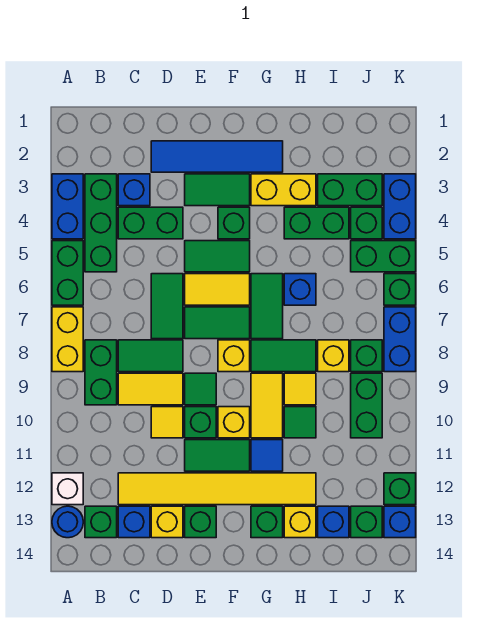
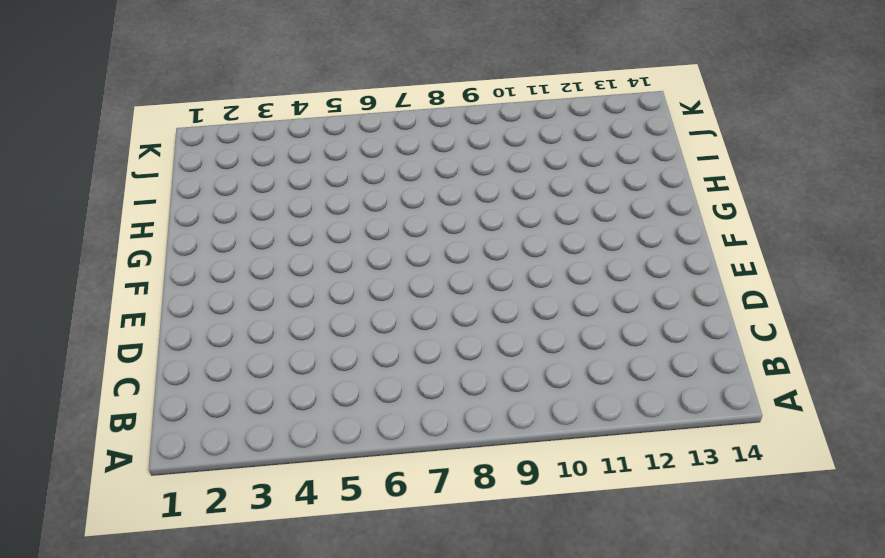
none -> blue brick A3:A4 level 1
none -> green brick A5:A6 level 1
none -> yellow brick A7:A8 level 1
none -> white brick A12 level 1

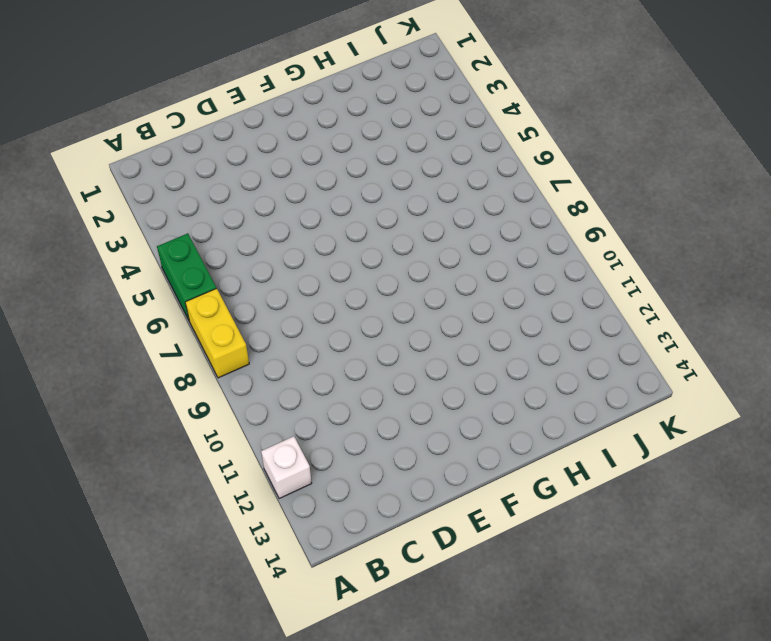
none -> blue brick A3:A4 level 1
none -> blue round brick A13 level 1
none -> green brick B3:B5 level 1
none -> green brick B8:B9 level 1

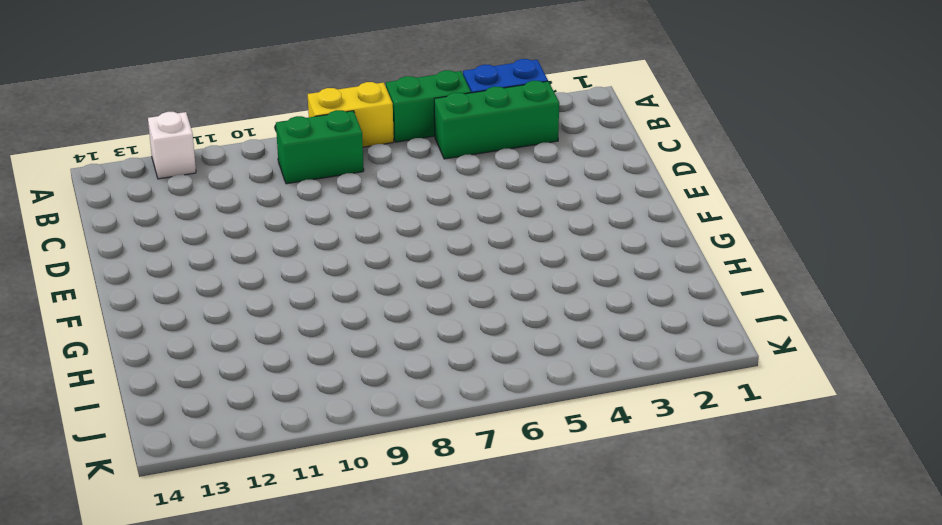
none -> blue round brick A13 level 1
none -> green brick B13 level 1
none -> blue brick C3 level 1
none -> green brick C4:D4 level 1

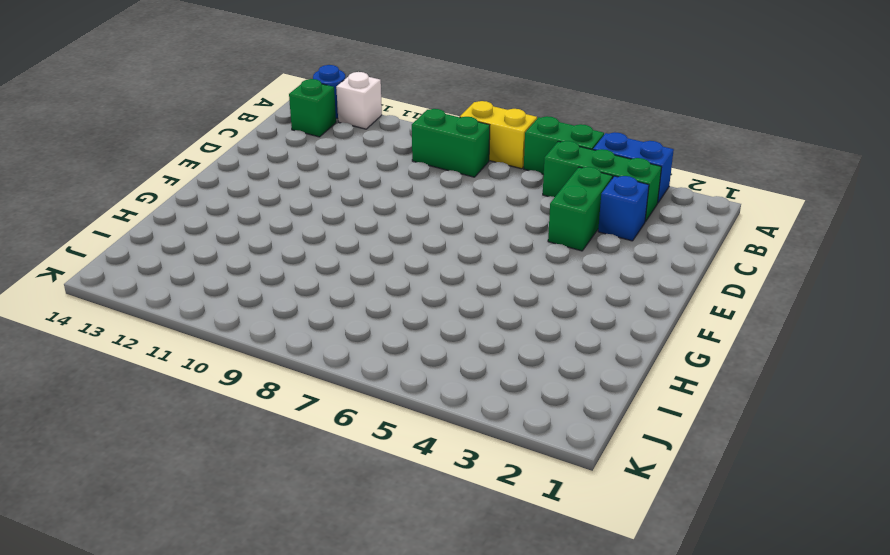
none -> green tile C8:D8 level 1
none -> yellow tile C9:D9 level 1
none -> yellow tile C12:H12 level 1
none -> blue brick C13 level 1

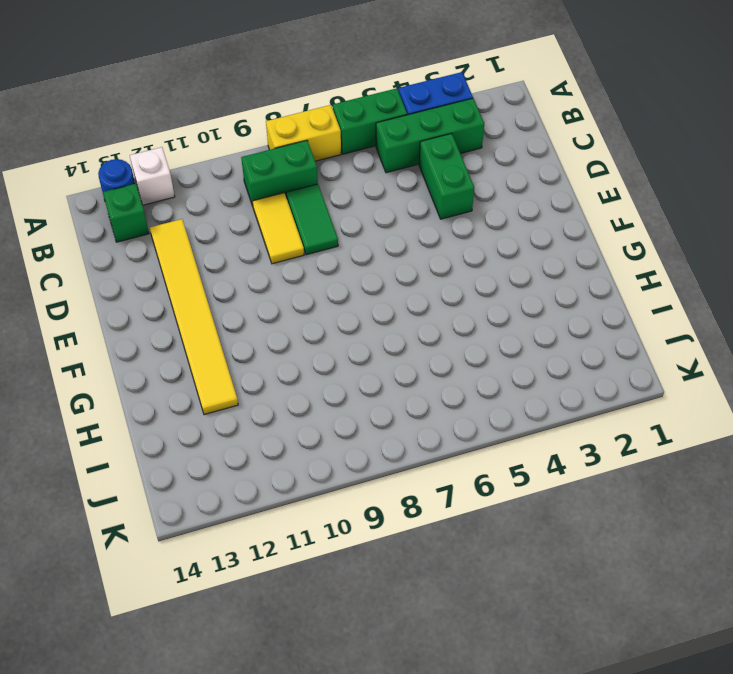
none -> blue brick C3 level 1
none -> blue brick C13 level 1
none -> blue tile D2:G2 level 1
none -> green tile D6:D7 level 1

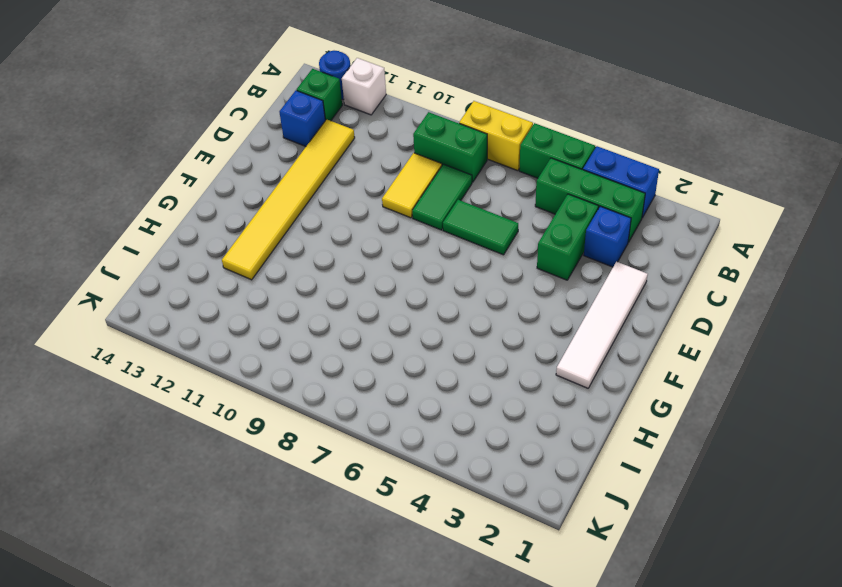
white tile D2:G2 level 1 -> blue tile D2:G2 level 1
none -> yellow tile D10 level 1
none -> yellow brick D13 level 1
none -> green tile E3:F3 level 1
none -> green tile E5:F5 level 1

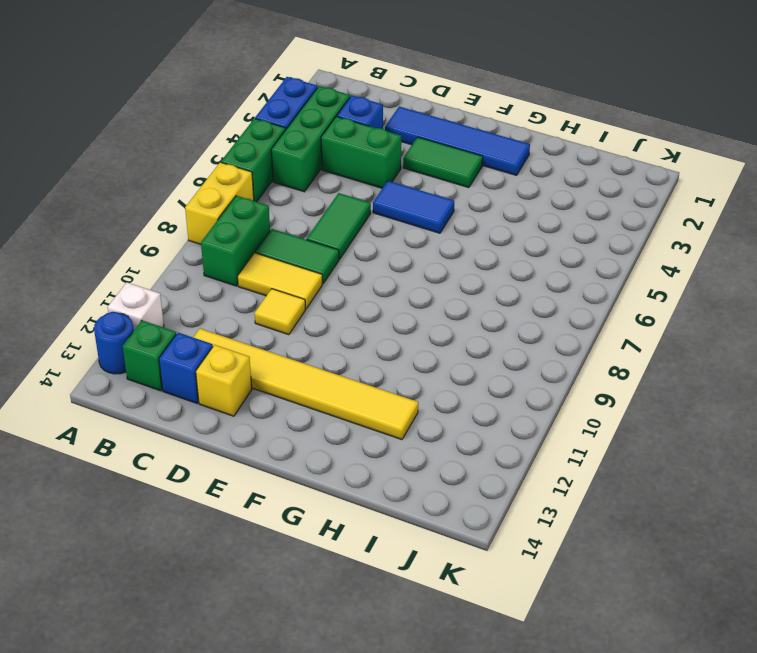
blue tile E5:F5 level 1 -> green tile E5:F5 level 1
none -> yellow tile E6:F6 level 1
none -> green tile E7:F7 level 1
none -> green tile E9 level 1
none -> green brick E10 level 1

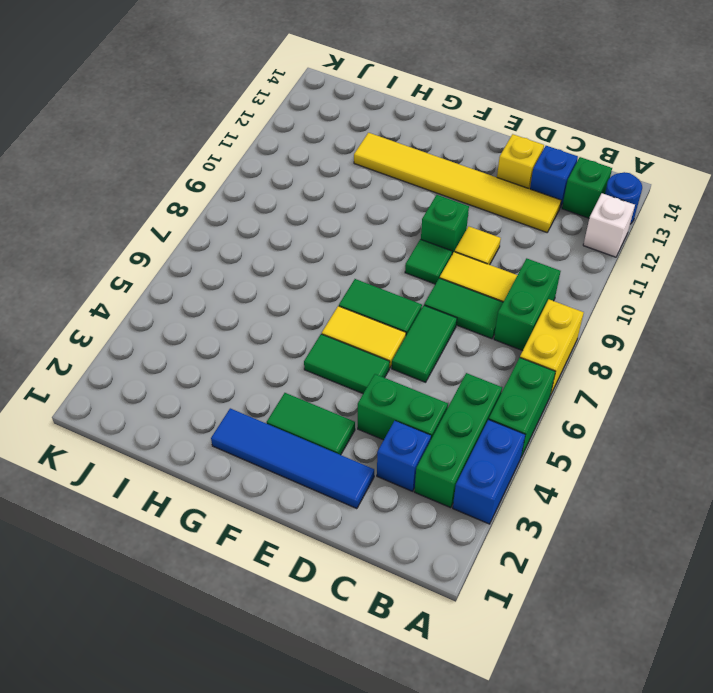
none -> green tile E11:F11 level 1
none -> green brick E13 level 1
none -> green brick F4 level 1
none -> yellow brick F8 level 1

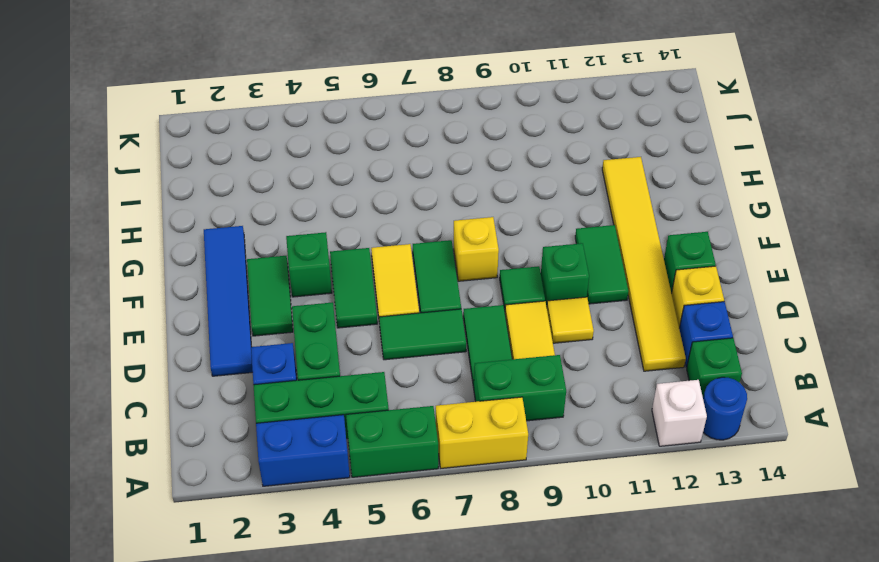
none -> yellow brick F10 level 1
none -> yellow brick G3:H3 level 1
none -> green tile G6:G7 level 1
none -> green tile G8:H8 level 1

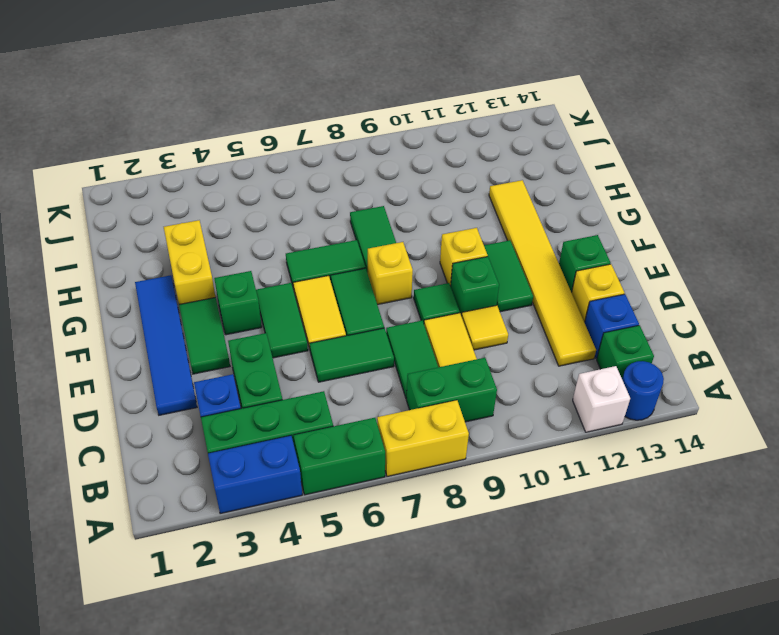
none -> yellow tile G9:G10 level 1
none -> blue tile G11 level 1
none -> green brick G13 level 1
none -> green brick H4:I4 level 1

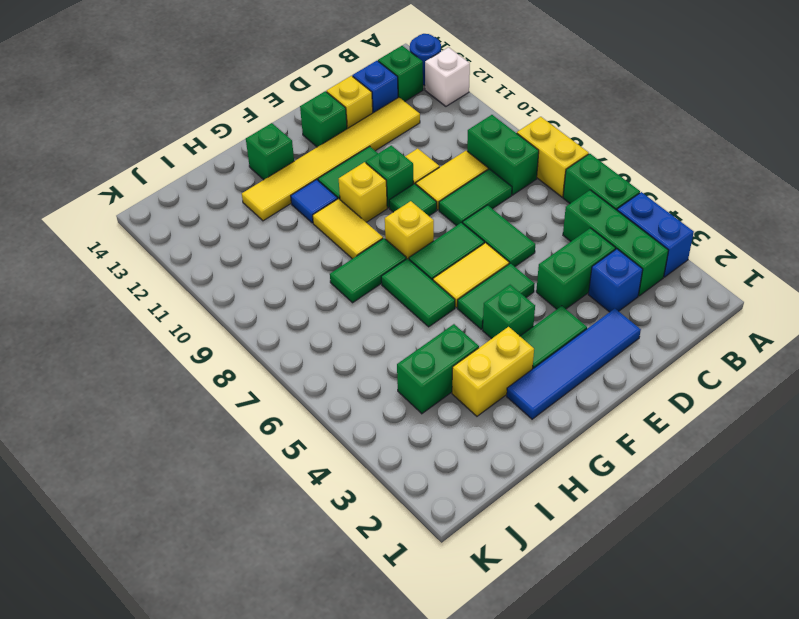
none -> blue brick H6 level 1
none -> yellow tile H9 level 1
none -> green tile H10 level 1
none -> yellow brick H13 level 1

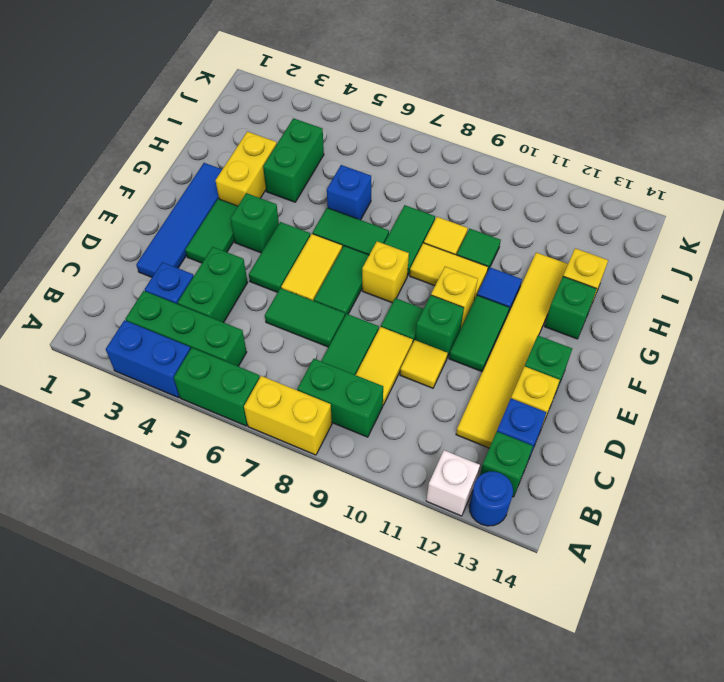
none -> green brick I3:J3 level 1
none -> yellow brick I8 level 1
none -> blue brick I13 level 1
none -> green brick J4 level 1

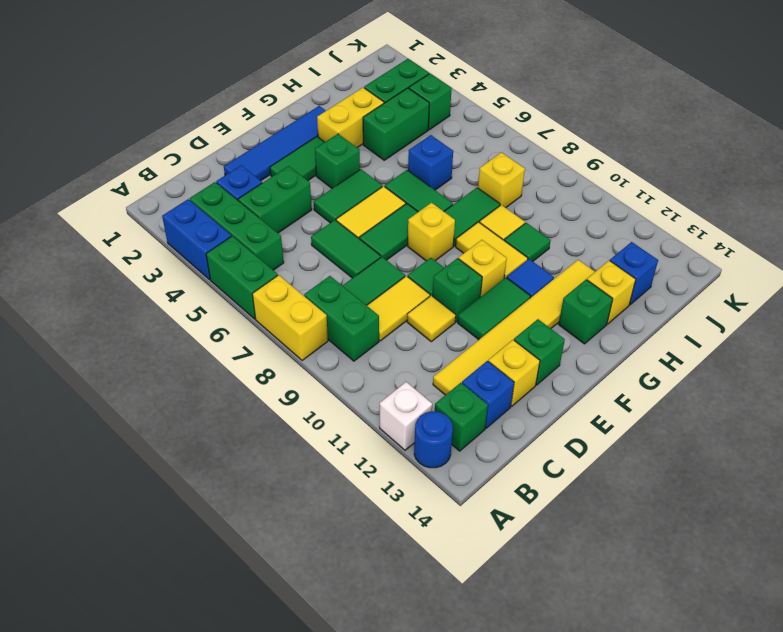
none -> green brick J5:K5 level 1
none -> green brick J8 level 1
none -> green brick J9:J10 level 1
none -> green brick J13 level 1

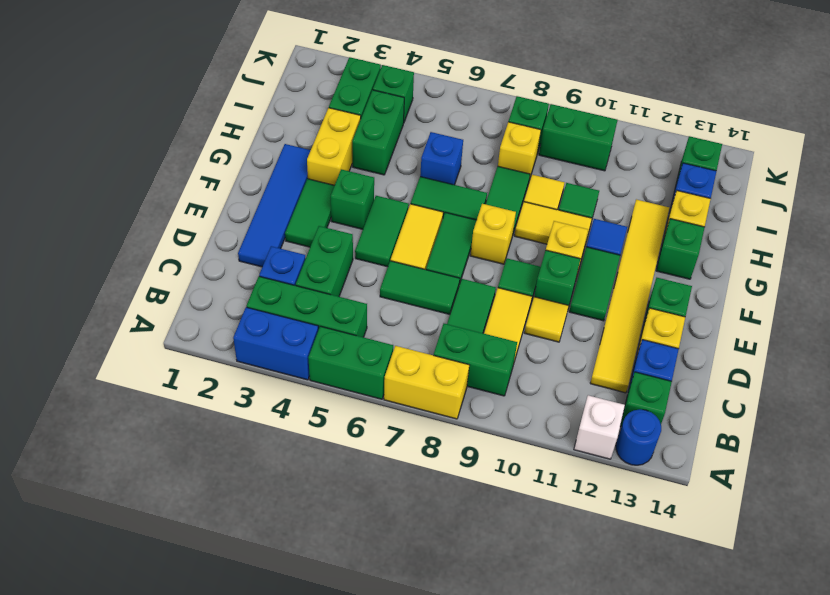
none -> green brick J5:K5 level 1
none -> blue brick K3:K4 level 1
none -> green brick K6 level 1
none -> blue brick K7:K8 level 1

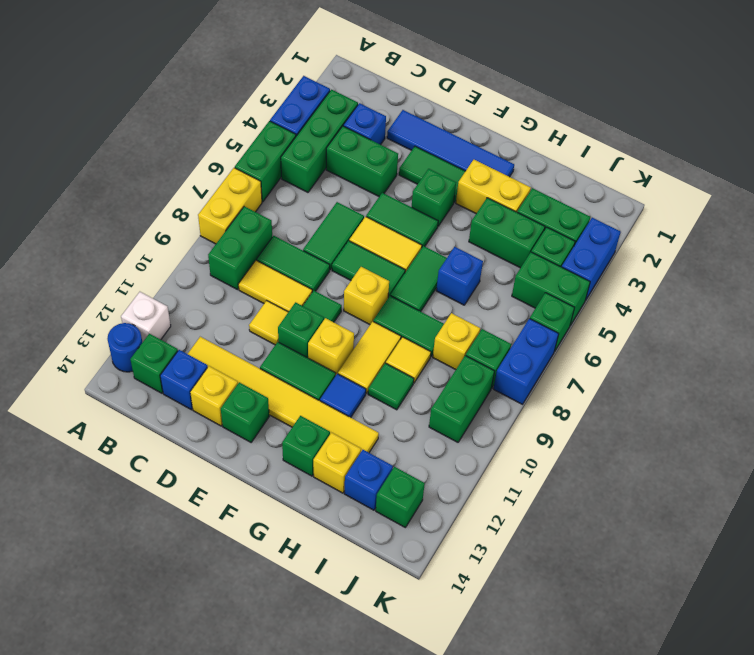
none -> green brick K12 level 1
none -> blue brick K13 level 1

